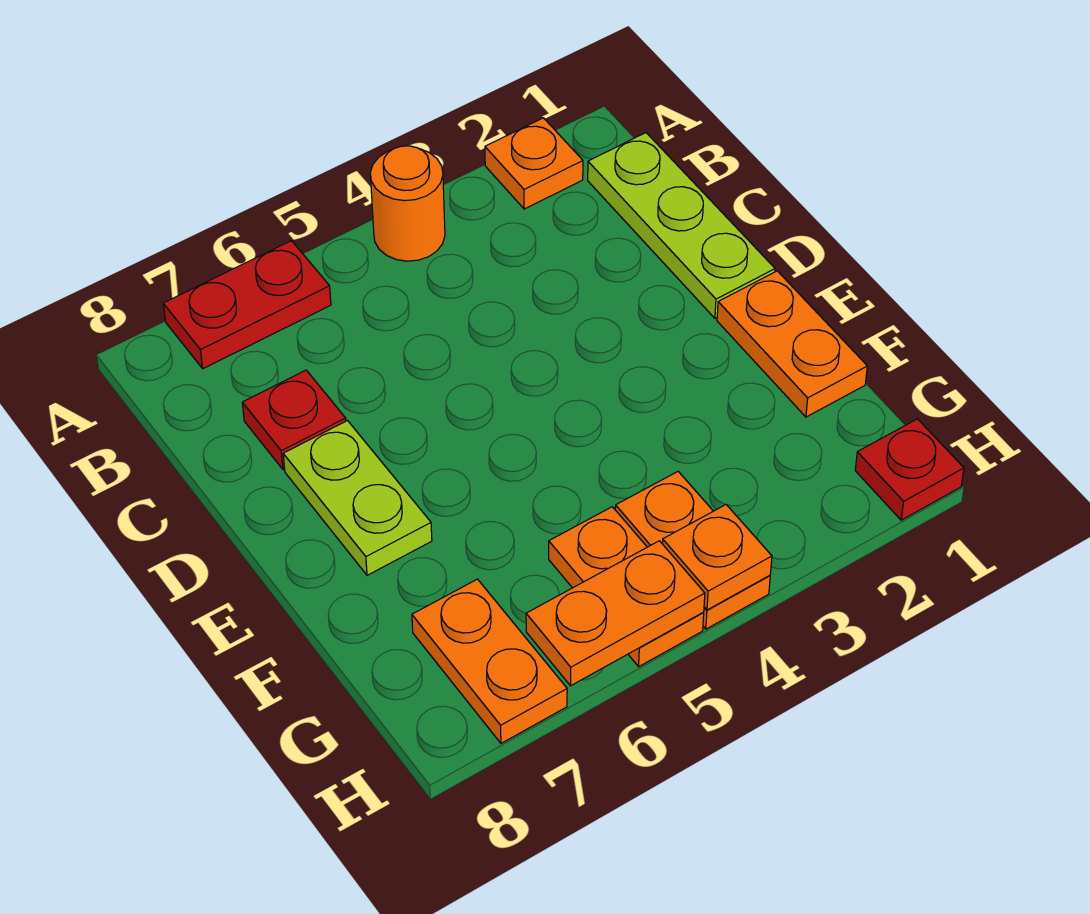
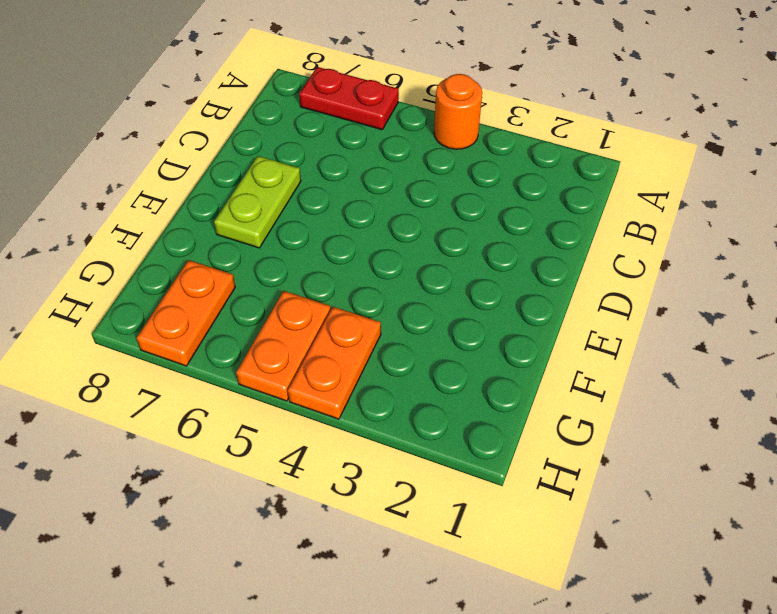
none -> orange plate A2 level 1
none -> lime plate B1:D1 level 1
none -> red plate C7 level 1

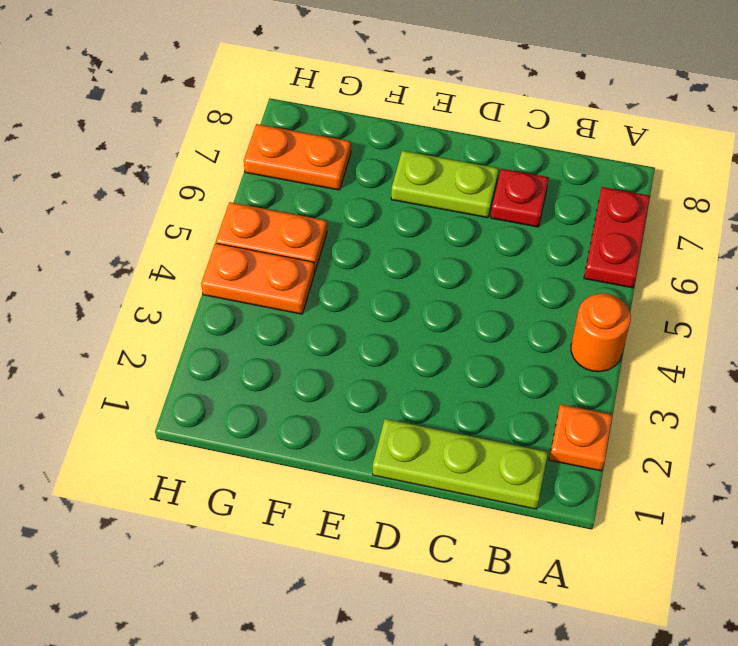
none -> orange plate E1:F1 level 1
none -> red plate H1 level 1
none -> orange plate H4 level 2

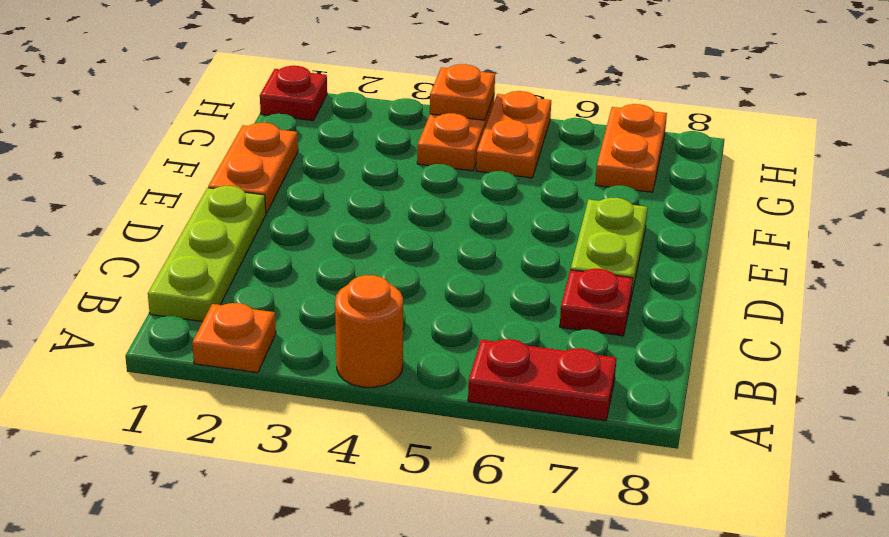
none -> orange plate H5:H6 level 2

